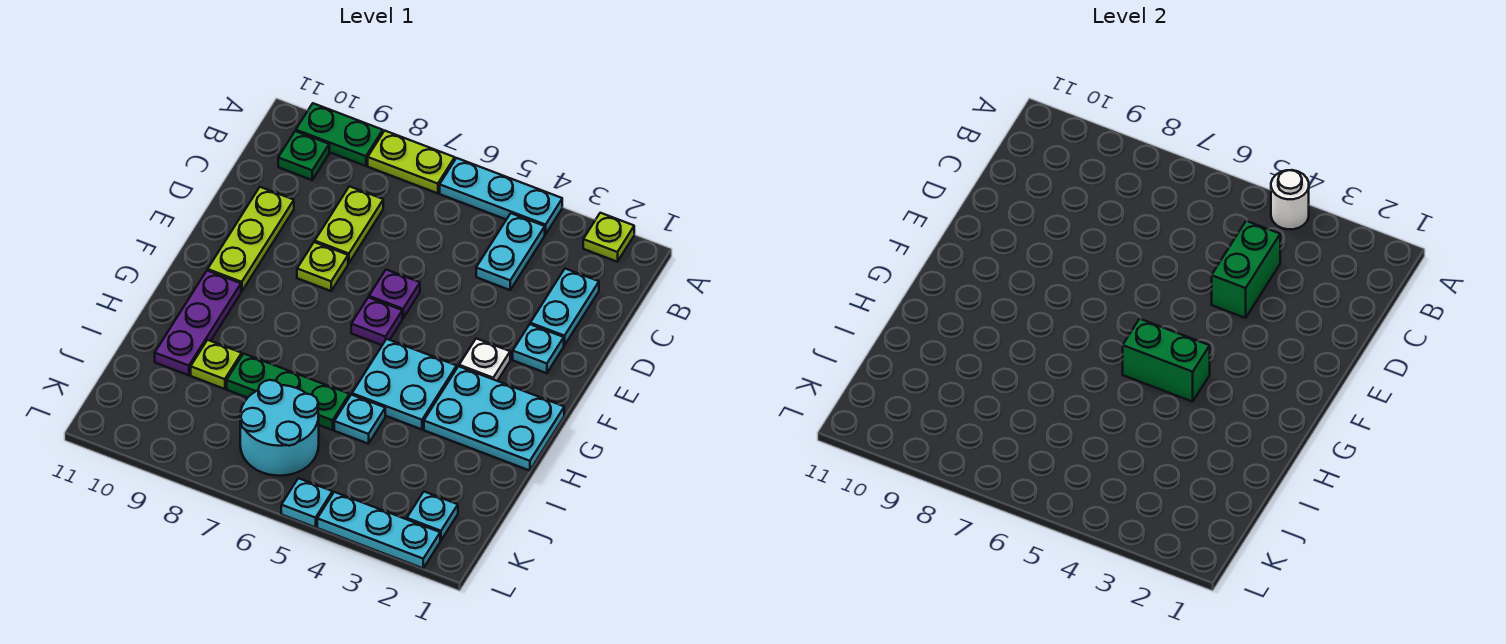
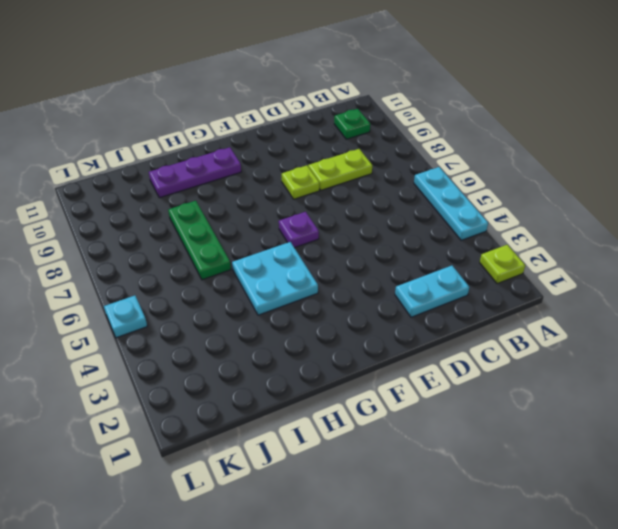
none -> lime plate A7:A8 level 1
none -> green plate A9:A10 level 1
none -> cyan plate B4:C4 level 1

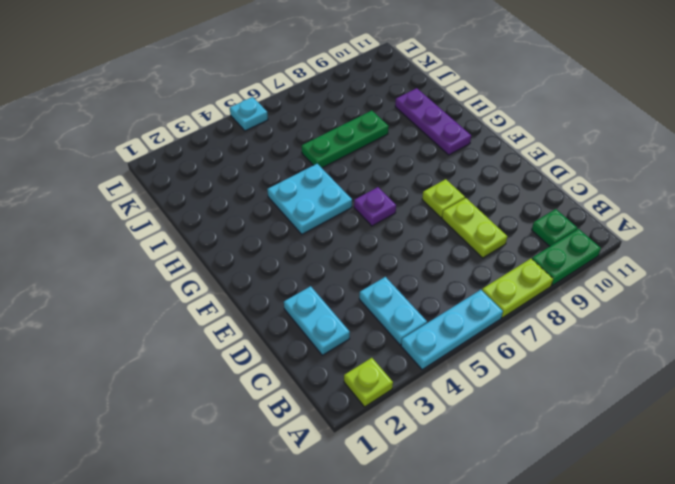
none -> lime plate D10:F10 level 1
none -> cyan plate E2 level 1
none -> purple plate E6 level 1

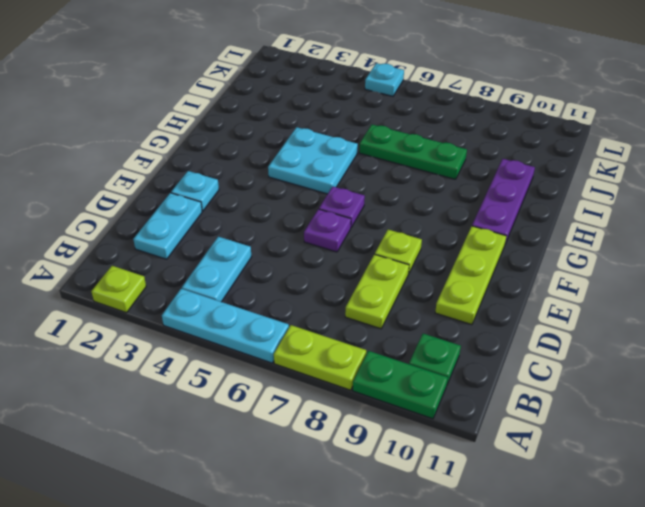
none -> white plate F3 level 1
none -> cyan plate G1:H3 level 1
none -> cyan plate I5 level 1

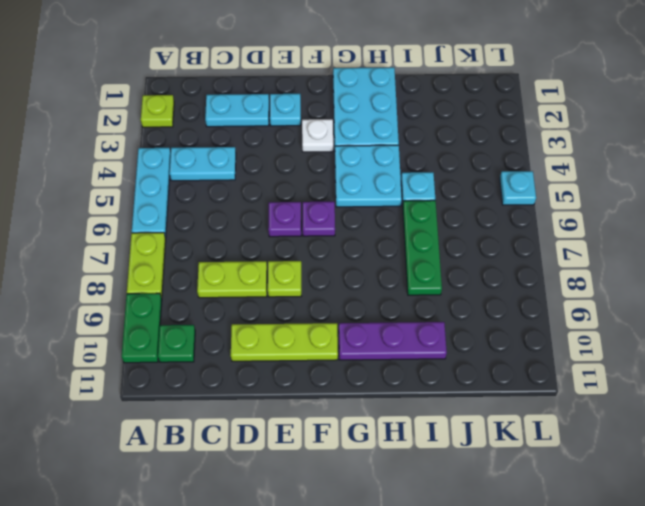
none -> lime plate I9 level 1
none -> cyan round brick J6:K7 level 1
none -> cyan plate K2 level 1

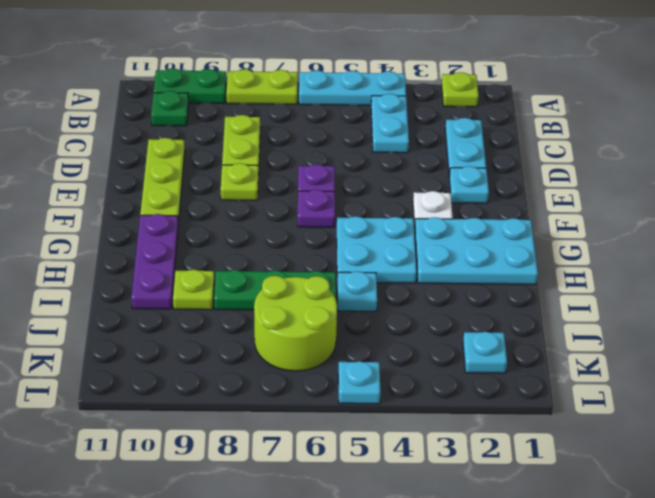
lime round brick J6:K7 level 1 -> cyan round brick J6:K7 level 1
none -> cyan plate L2:L4 level 1
none -> white round brick A4 level 2
none -> green brick C4:D4 level 2

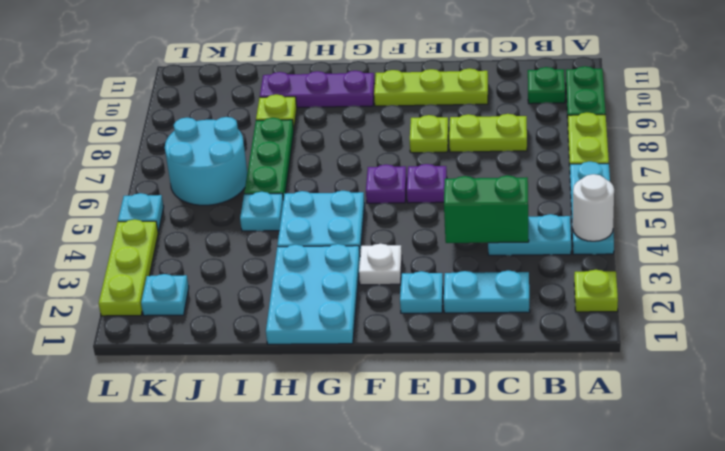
lime plate L2:L4 level 1 -> cyan plate L2:L4 level 1
none -> green brick G4:G5 level 2

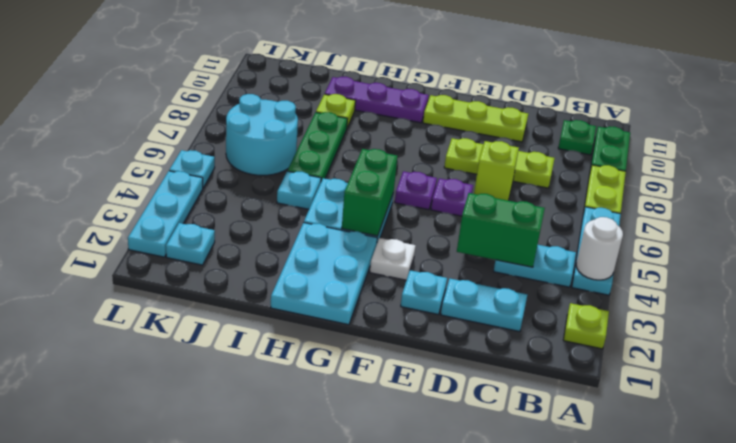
lime brick D7 level 1 -> none

